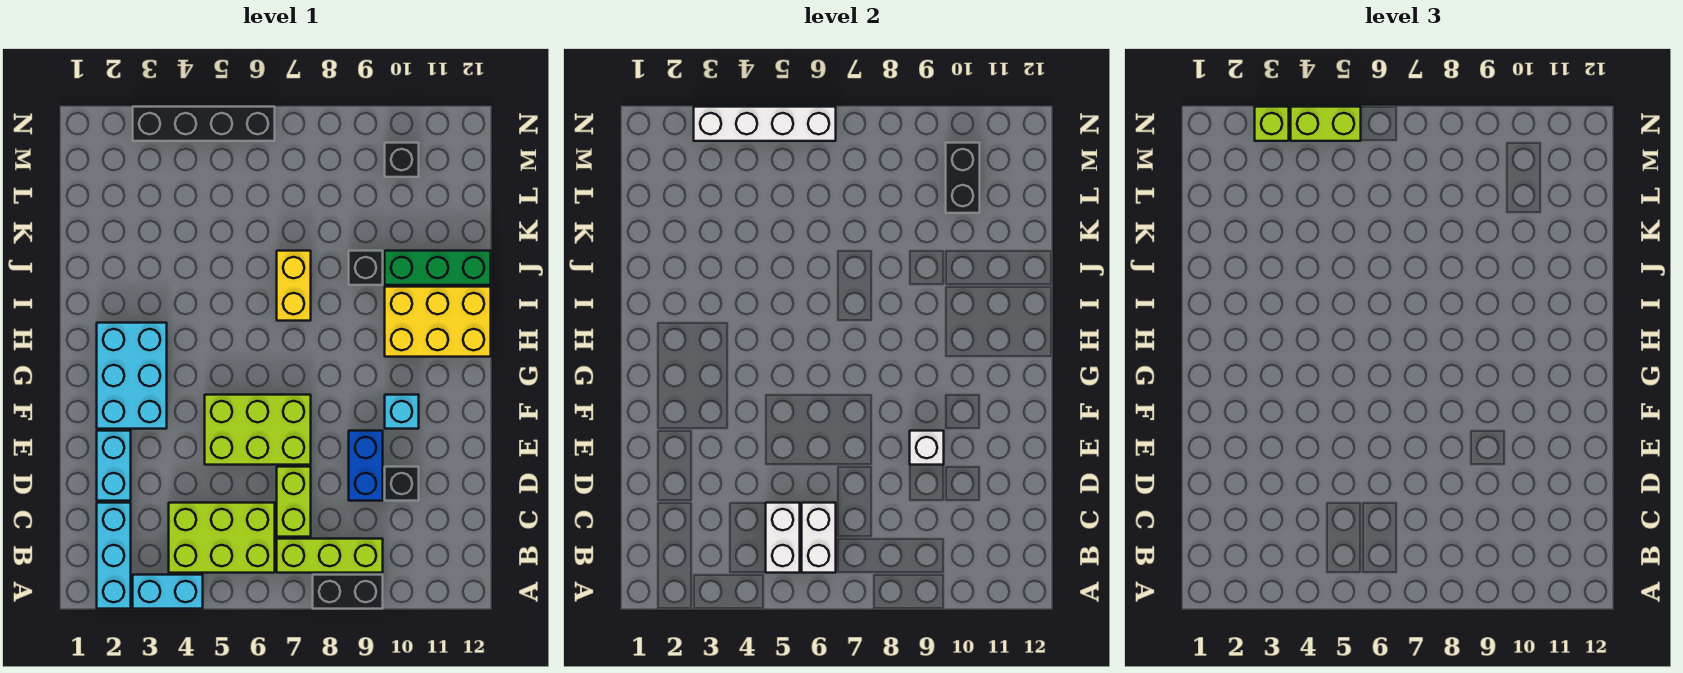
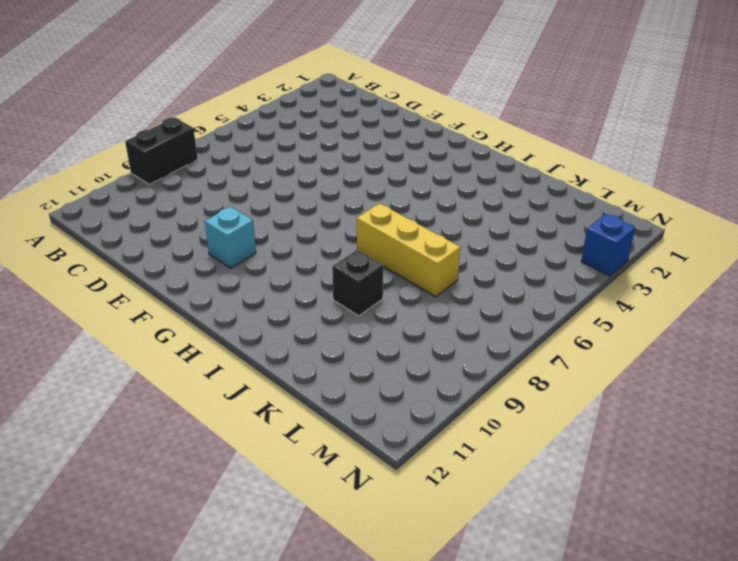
yellow brick I7:K7 level 1 -> yellow brick I7:J7 level 1
blue brick N3 level 1 -> black brick N3:N6 level 1
none -> cyan brick A2:C2 level 1
none -> cyan brick A3:A4 level 1
none -> lime brick B4:C6 level 1

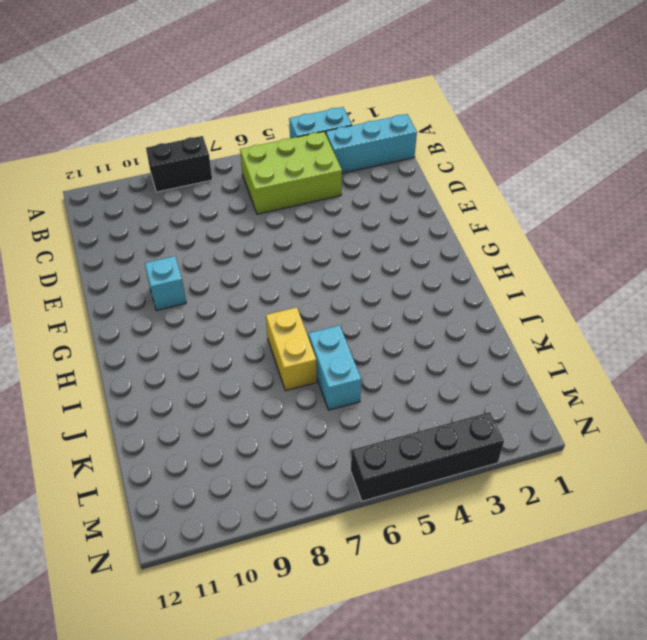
cyan brick B1:B3 level 1 -> cyan brick A2:C2 level 1
cyan brick J6:K6 level 1 -> cyan brick D2:E2 level 1
none -> lime brick B7:B9 level 1
none -> lime brick C7:D7 level 1
none -> blue brick D9:E9 level 1

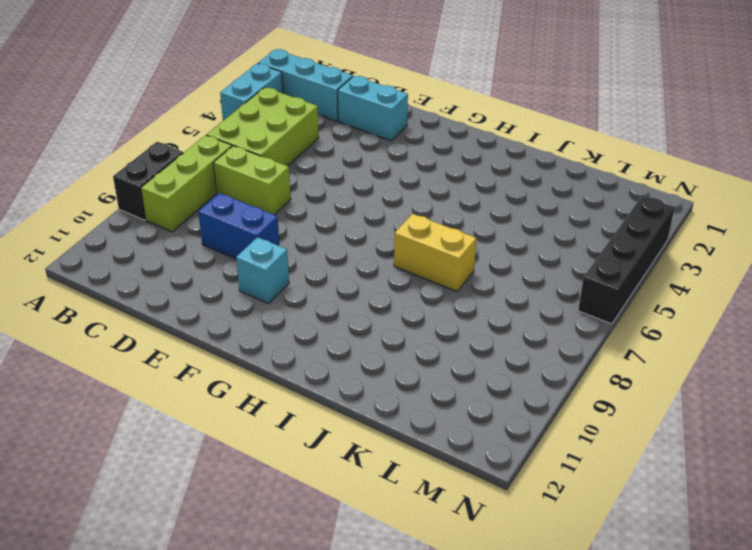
none -> black brick D10 level 1
none -> lime brick E5:F7 level 1
none -> cyan brick F2:H3 level 1

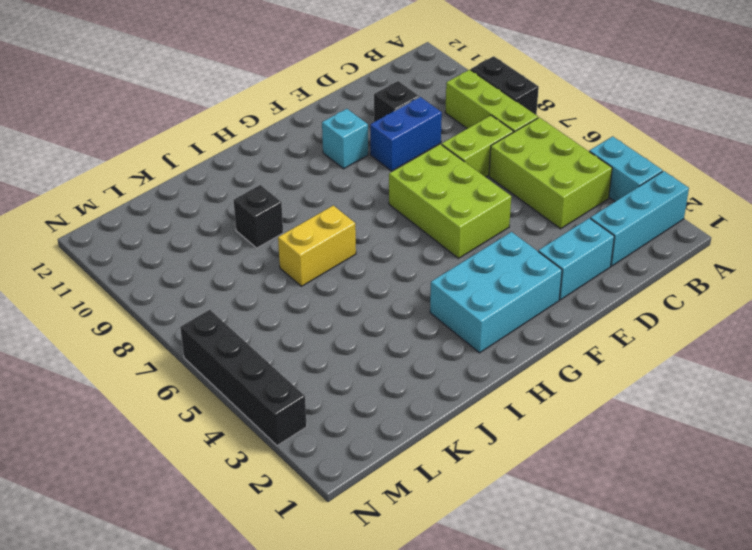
none -> yellow brick H10:I12 level 1
none -> green brick J10:J12 level 1
none -> black brick M10 level 1

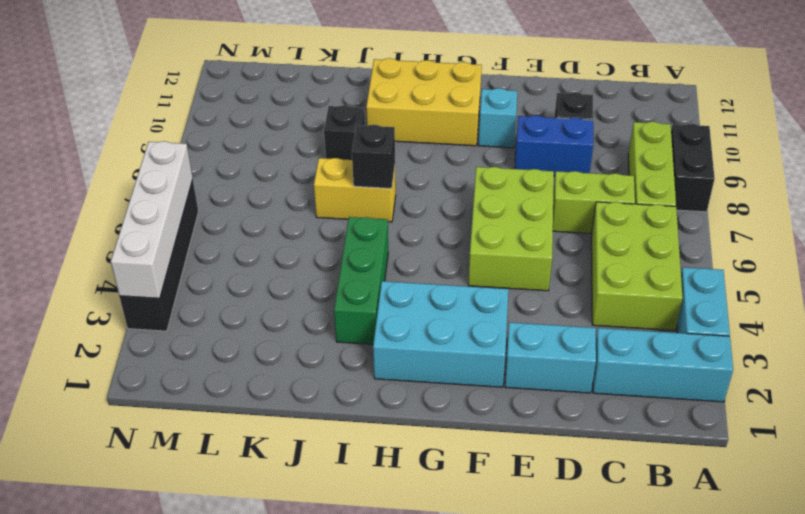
yellow brick G10:I11 level 1 -> yellow brick H10:I12 level 1
green brick I3:I5 level 1 -> green brick J10:J12 level 1
black brick I7 level 2 -> black brick M10 level 1
none -> white brick B5:C5 level 2
none -> white brick B6:C6 level 2
none -> white brick E9 level 2

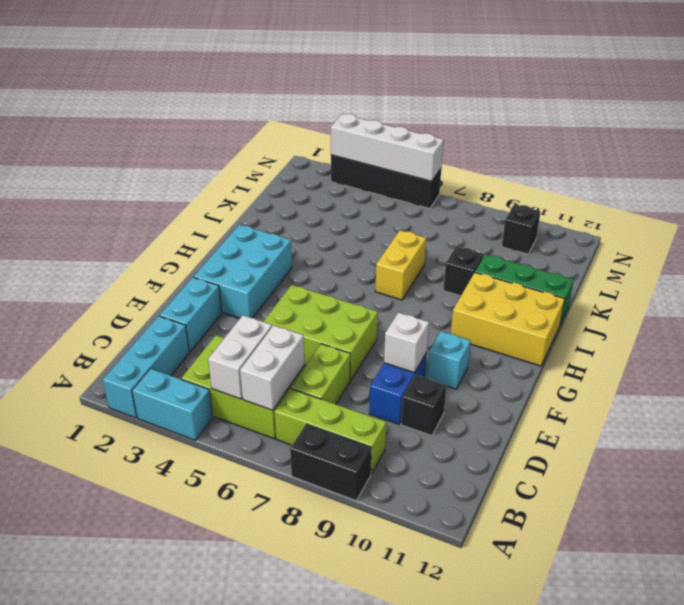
none -> black brick L10:M10 level 2
none -> lime brick N3 level 3
none -> lime brick N4:N5 level 3

